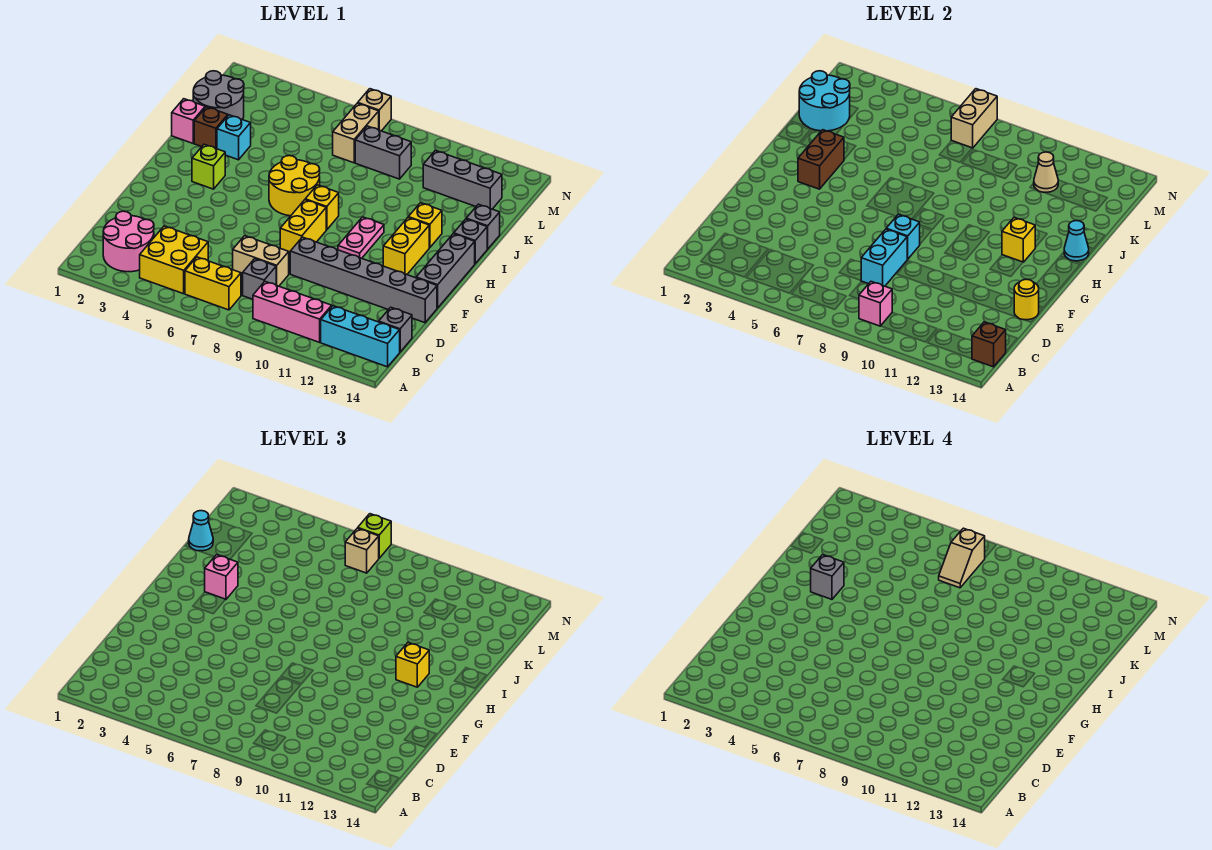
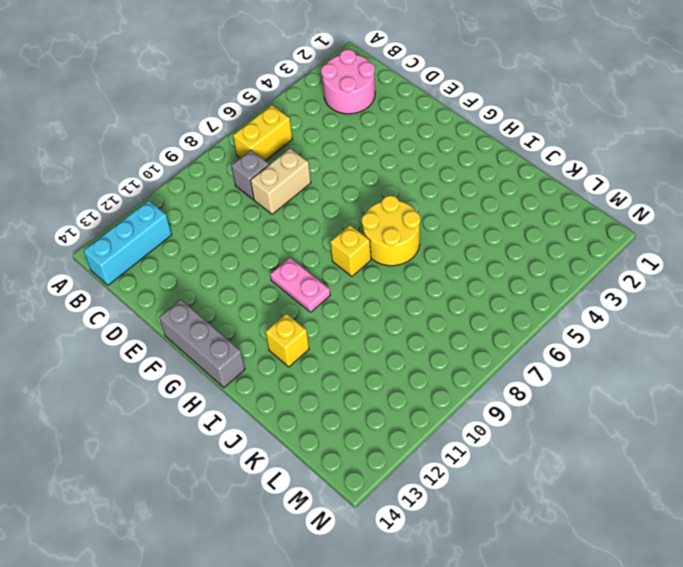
none -> yellow brick B4:C5 level 1
none -> pink brick B9:B11 level 1
none -> grey brick C14 level 1
none -> grey brick E9:E14 level 1

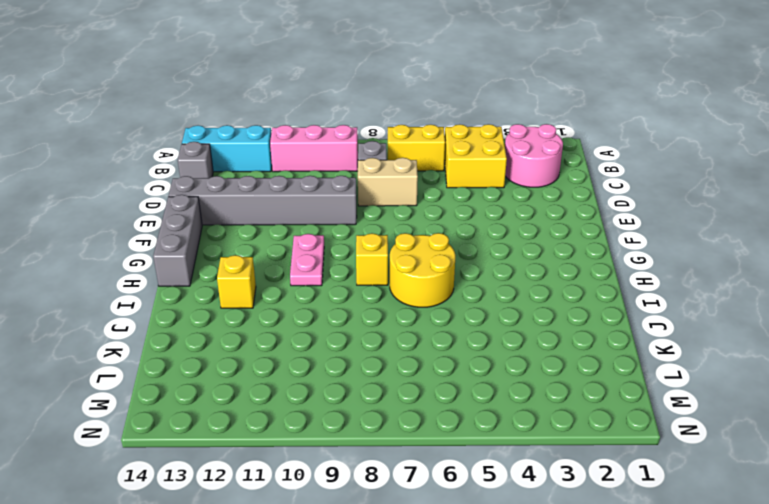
none -> yellow brick F8:G8 level 1
none -> yellow brick G12:H12 level 1
none -> lime brick H3 level 1
none -> grey brick I14 level 1

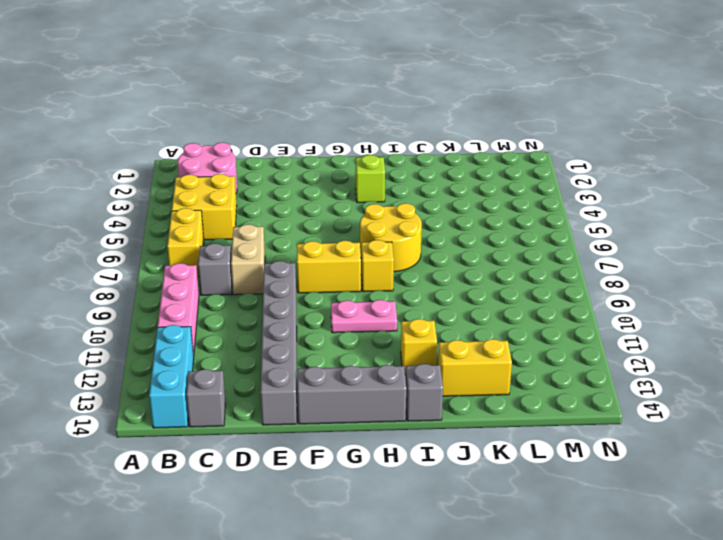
yellow brick J13:K13 level 1 -> yellow brick G12:H12 level 1
none -> pink brick J1 level 1
none -> brown brick J2 level 1
none -> cyan brick J3 level 1
none -> grey brick J14 level 1

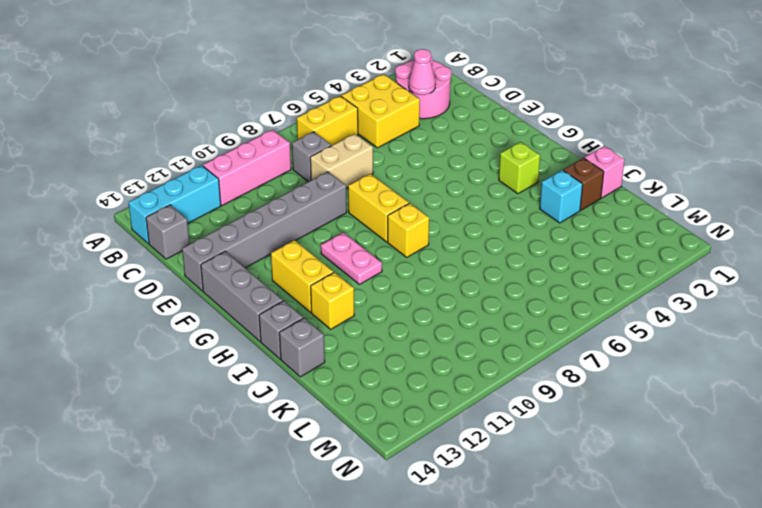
pink cone C3 level 2 -> none
none -> yellow round brick H6:I7 level 1
none -> grey round brick K1:L2 level 1
none -> tan brick L7:M7 level 1
none -> grey brick L8:L9 level 1

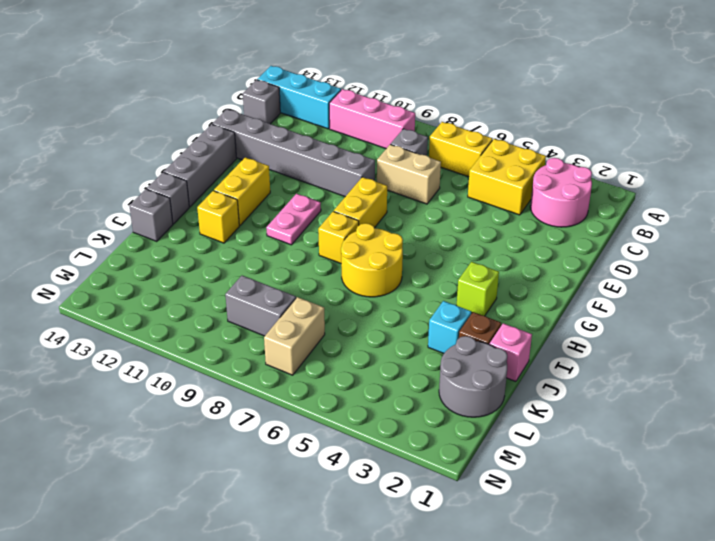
none -> grey brick L11:L13 level 1
none -> tan brick N7 level 1
none -> pink brick B9 level 2
none -> brown brick B14 level 2

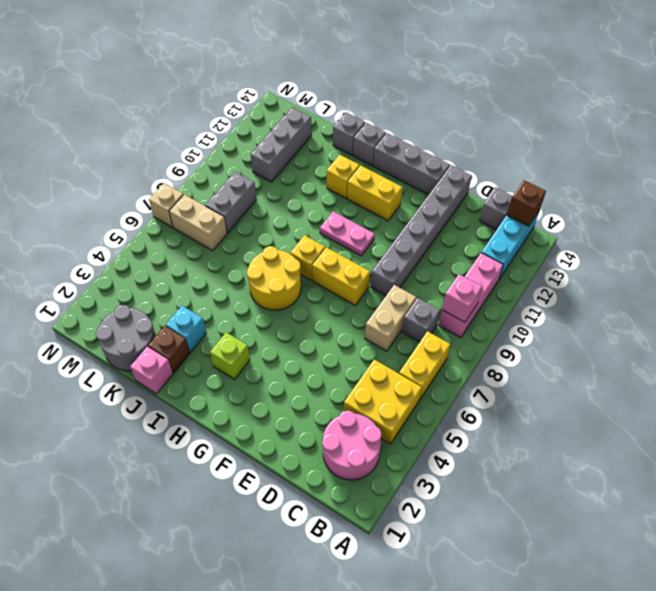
none -> cyan brick D8:E8 level 2
none -> yellow round brick E14 level 2
none -> cyan brick F8 level 2
none -> brown brick H3:I3 level 2

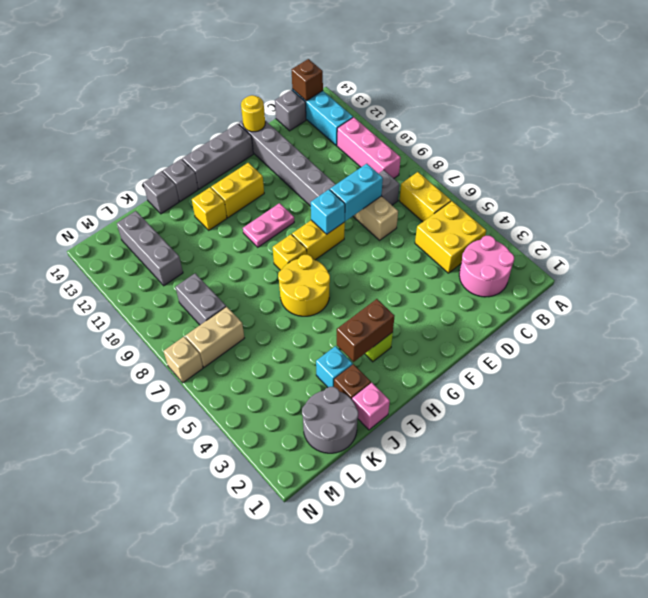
none -> pink brick B9 level 2
none -> yellow brick H12 level 2
none -> cyan cone I14 level 2
none -> cyan round brick K1:L2 level 2

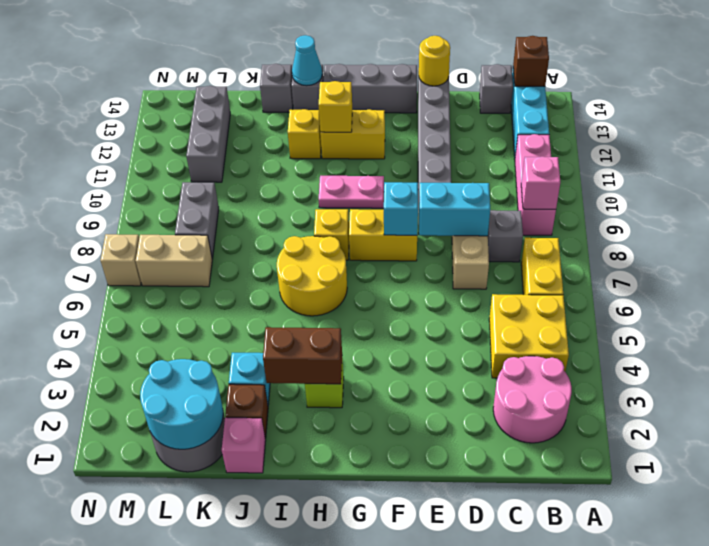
none -> tan cone L11 level 2
none -> tan brick M7:N7 level 2
none -> yellow brick H12 level 3
none -> pink brick I3 level 3

